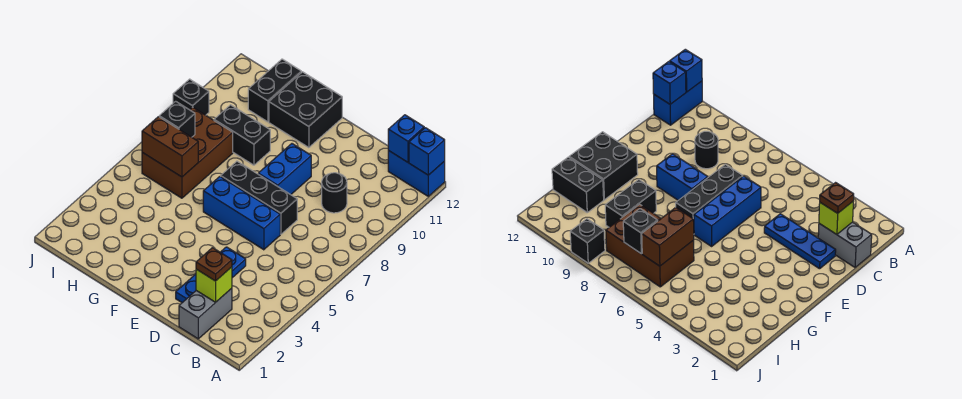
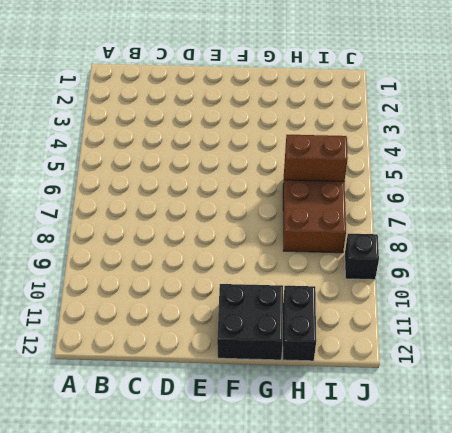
none -> blue brick A12:B12 level 1
none -> grey brick C1:C2 level 1
none -> black round brick C9 level 1

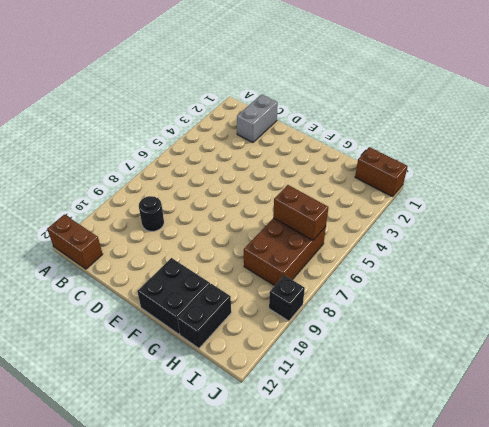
brown brick A12:B12 level 1 -> blue brick A12:B12 level 1
brown brick I1:J1 level 1 -> none
none -> blue plate D2:D4 level 1
none -> blue brick D6:F6 level 1
none -> black brick D7:F7 level 1

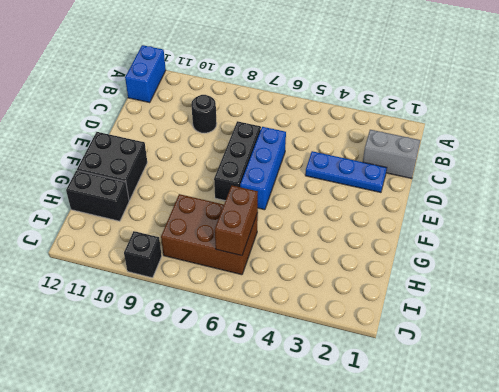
none -> blue brick E8:E9 level 1
none -> black brick G9:H9 level 1
none -> blue brick A12 level 2

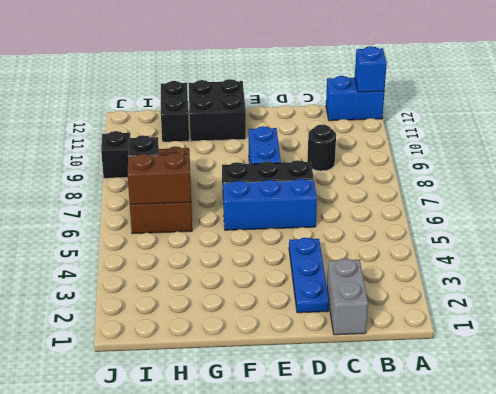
none -> black brick G9:H9 level 1
none -> blue brick B12 level 2
none -> lime brick C2 level 2

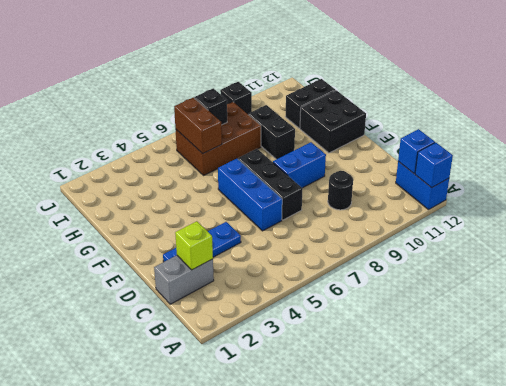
none -> brown plate C2 level 3

